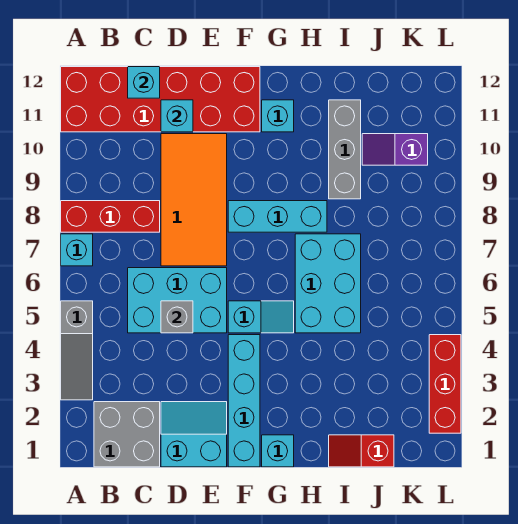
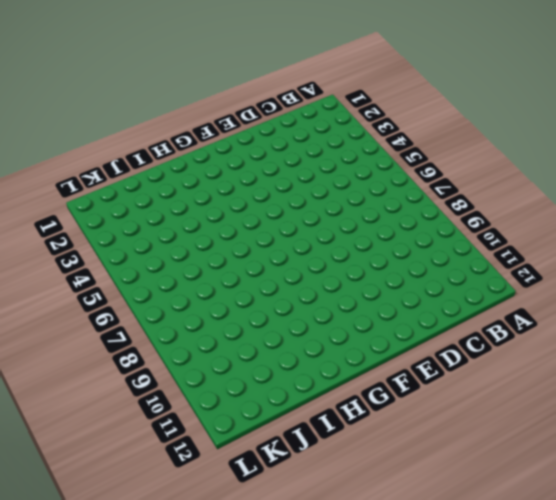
none -> grey slope A3:A5 level 1 top 5
none -> cyan brick A7 level 1
none -> red brick A8:C8 level 1

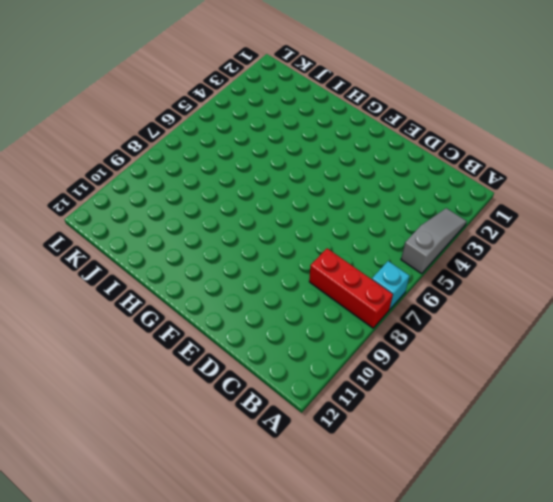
none -> red brick A11:F12 level 1
none -> grey brick B1:C2 level 1
none -> cyan brick C5:E6 level 1

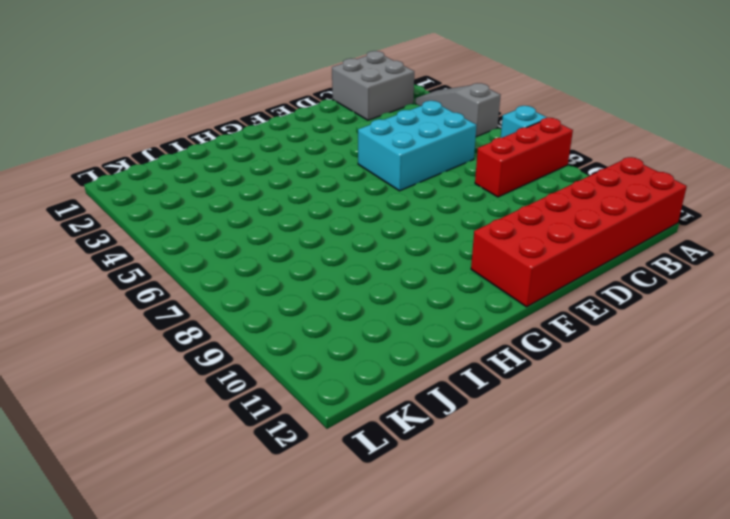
none -> cyan slope D1:E2 level 1 top 1
none -> orange tile D7:E10 level 1
none -> cyan brick F1:F4 level 1

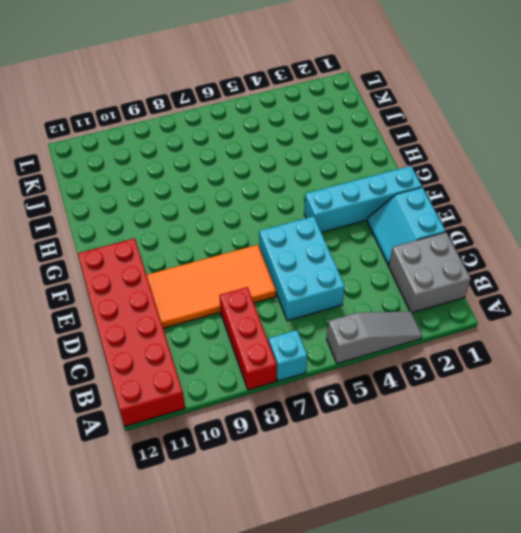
none -> cyan slope F5:G5 level 1 top F
none -> cyan brick F8:H8 level 1
none -> cyan brick G1 level 1

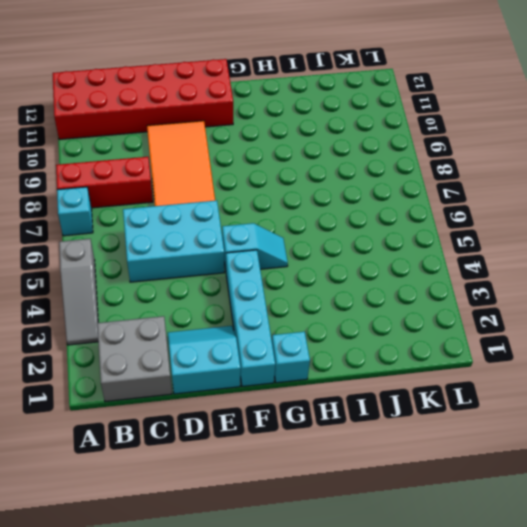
none -> cyan brick F8:H8 level 1
none -> cyan brick G11 level 1
none -> cyan brick H5:I7 level 1

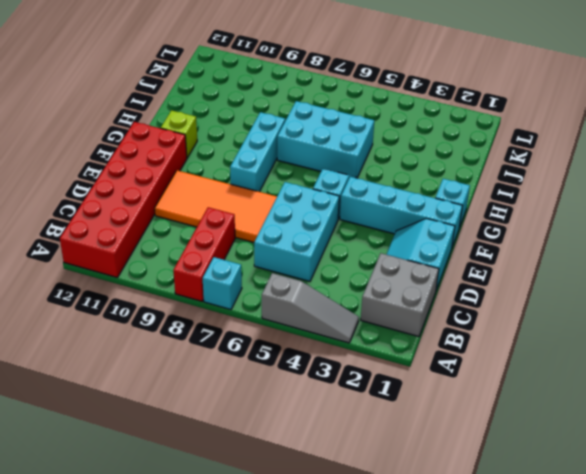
lime brick G11 level 1 -> cyan brick G11 level 1
none -> red slope I1:J1 level 1 top J
none -> grey brick I9:I11 level 1
none -> purple slope J10:K10 level 1 top K

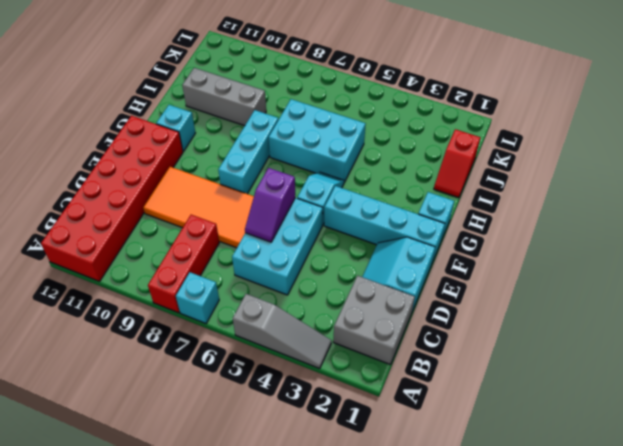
purple slope D6:E6 level 2 top E -> purple slope J10:K10 level 1 top K
none -> red brick L2:L4 level 1
none -> cyan brick C12 level 2
none -> grey brick D5 level 2

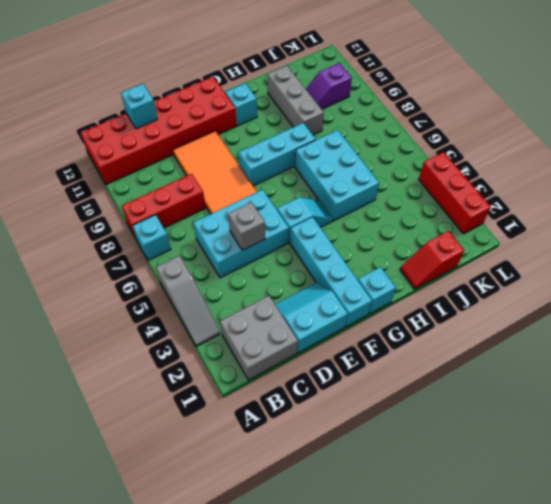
none -> cyan brick D11 level 2

